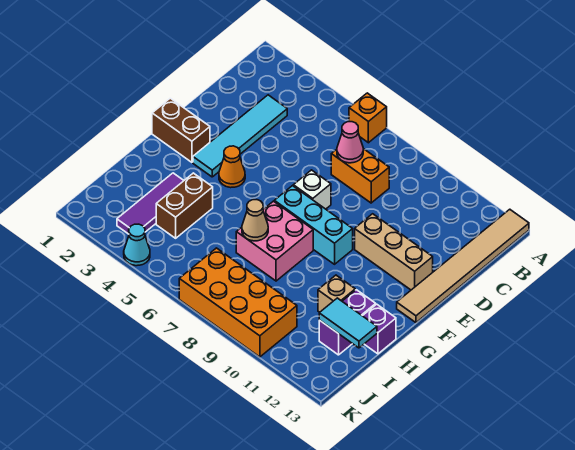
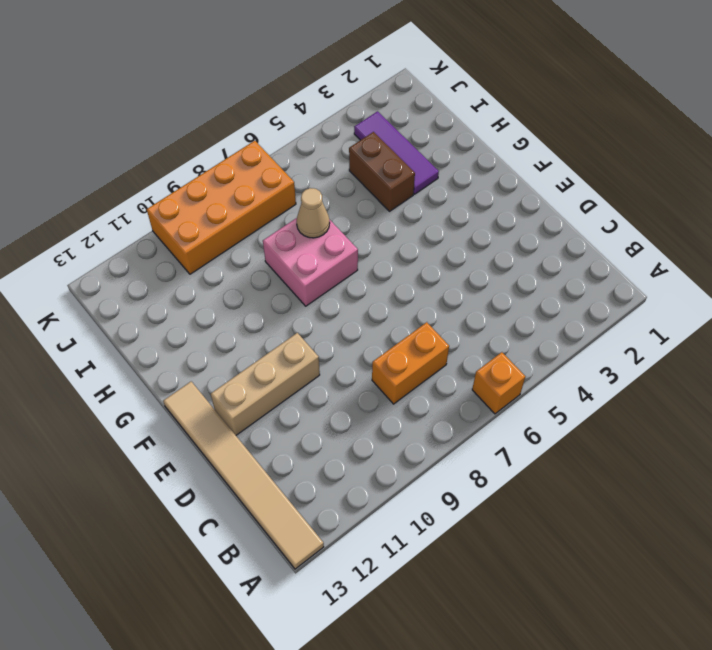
none -> cyan tile C3:F3 level 1
none -> white brick E7 level 1
none -> brown brick F1:F2 level 1

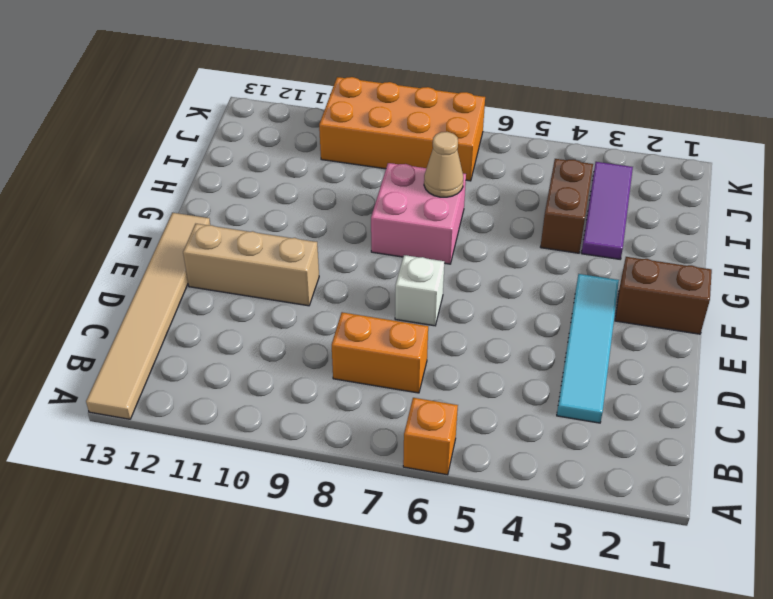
none -> orange cone F4 level 1
none -> cyan brick F7:F9 level 1
none -> tan brick H11 level 1

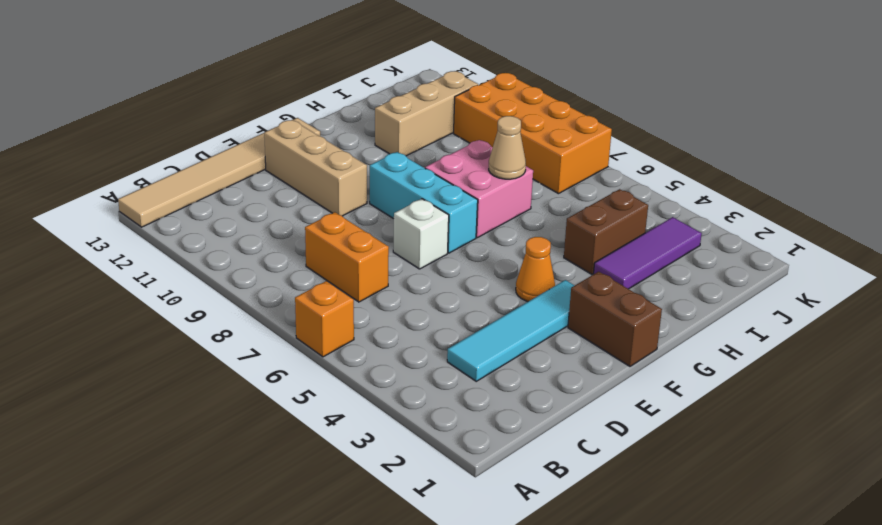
tan brick H11:J11 level 1 -> tan brick H11 level 1
none -> purple brick H12:I12 level 1
none -> purple brick H13 level 1
none -> cyan cone K4 level 1

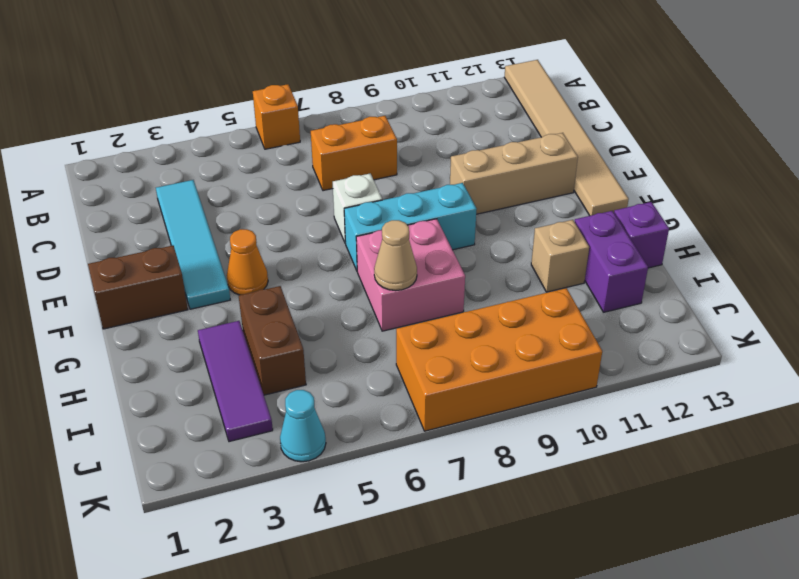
none -> pink cone C7 level 2
none -> cyan tile I12:I13 level 2

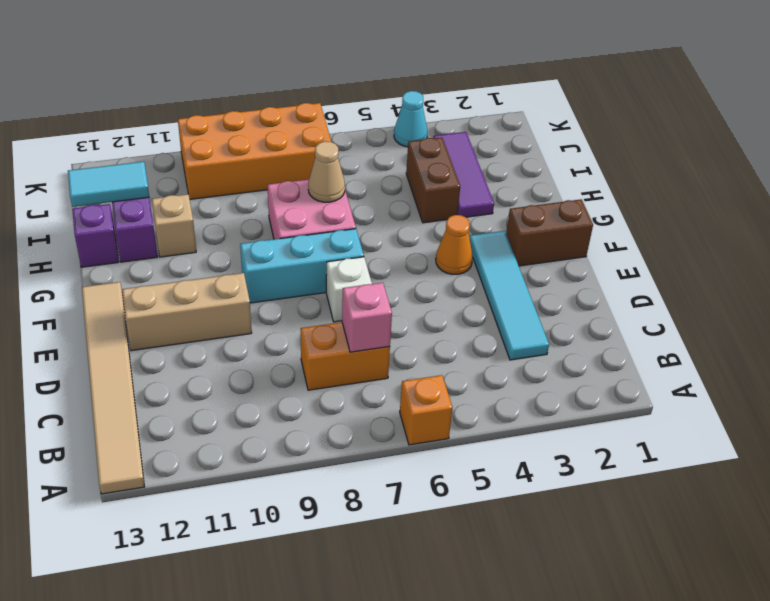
pink brick C7 level 2 -> pink cone C7 level 2

